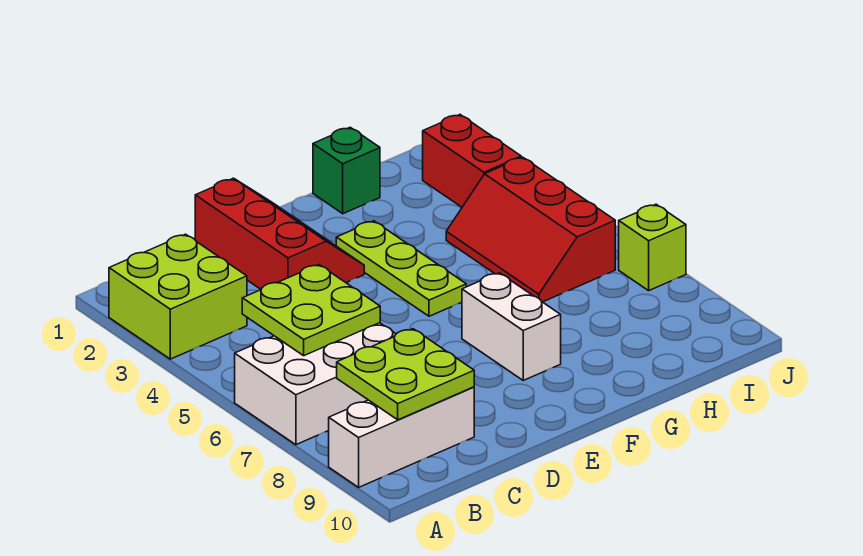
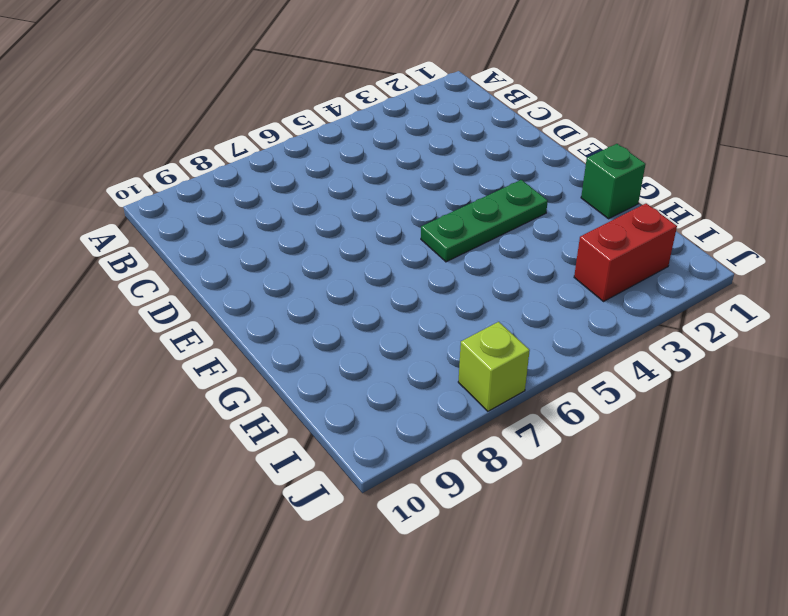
green plate F3:F5 level 1 -> lime plate F3:F5 level 1
none -> lime brick A2:B3 level 1
none -> white brick A6:C7 level 1
none -> white brick A9:C9 level 1

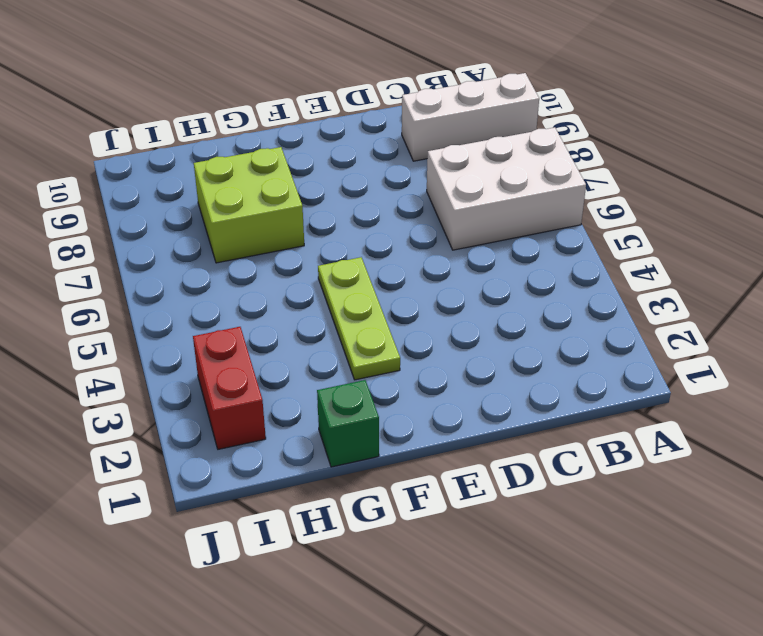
lime brick G7:H8 level 1 -> lime brick A2:B3 level 1
none -> red slope D1:E3 level 1 top D
none -> white brick F7:F8 level 1
none -> red slope H4:I6 level 1 top I

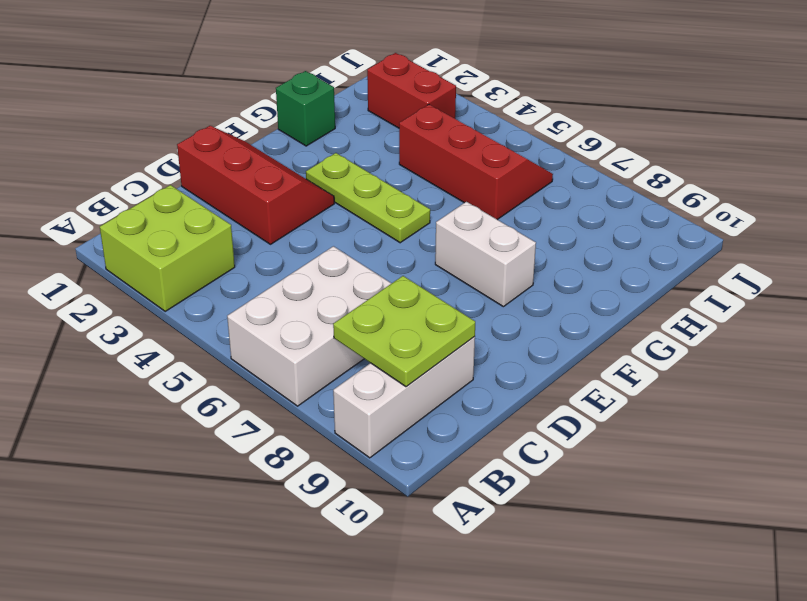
red slope H4:I6 level 1 top H -> red slope H4:I6 level 1 top I
none -> lime brick J7 level 1
none -> lime plate B5:C6 level 2

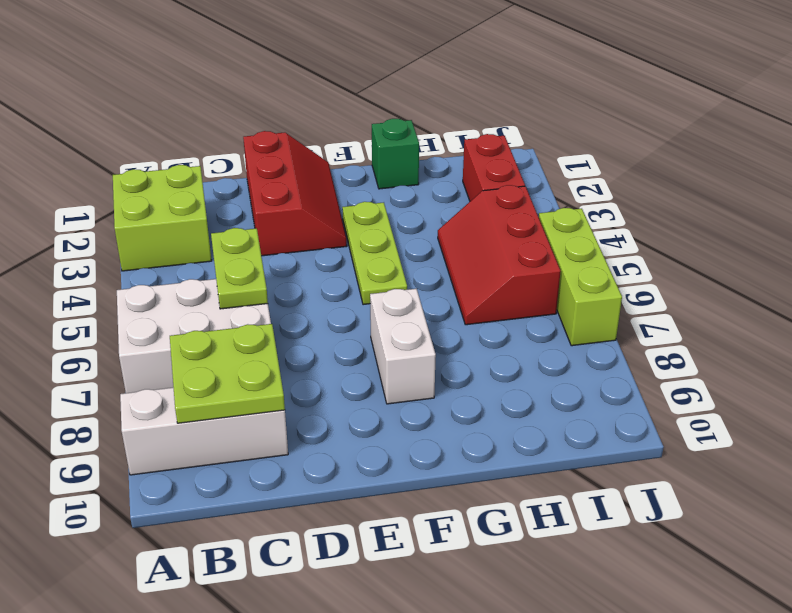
lime plate C5:C6 level 2 -> lime plate B5:C6 level 2
lime brick J5:J7 level 1 -> lime brick J7 level 1

